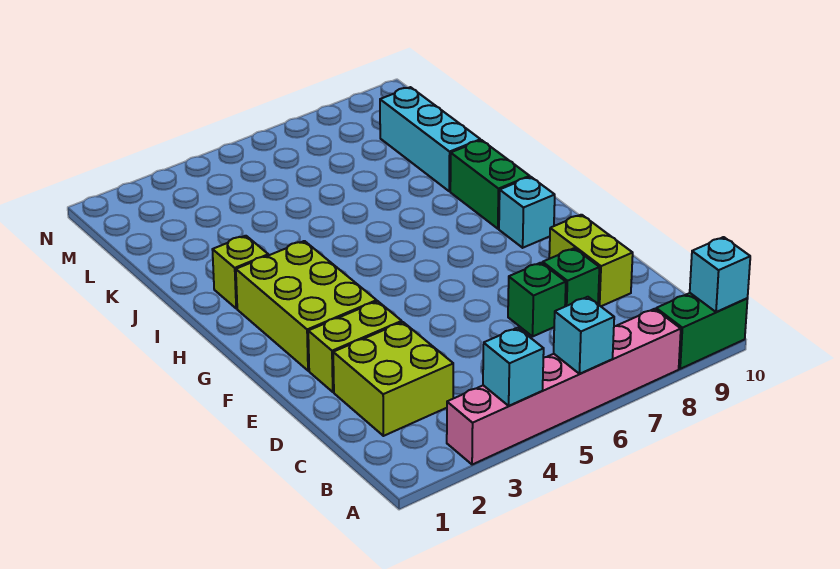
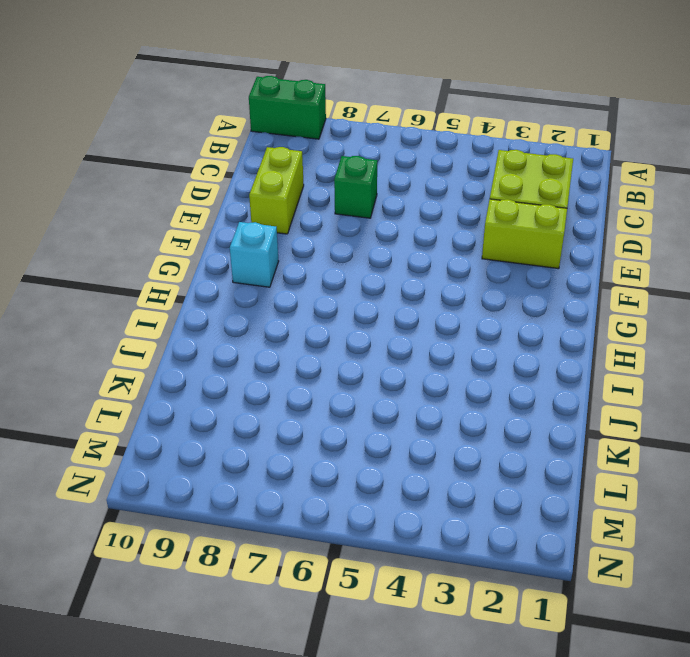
none -> pink brick A3:A8 level 1
none -> green brick D8 level 1
none -> lime brick F2:H3 level 1

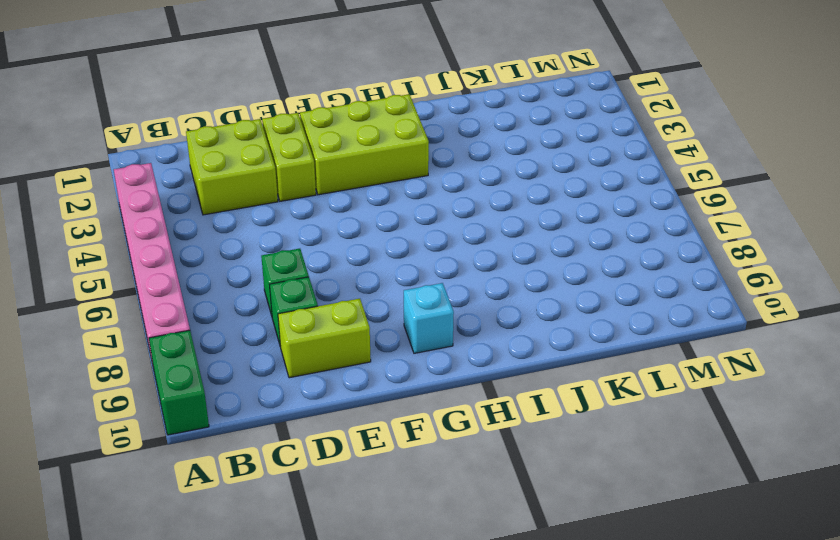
none -> green brick H9:I9 level 1
none -> lime brick I2 level 1
none -> cyan brick J9:L9 level 1

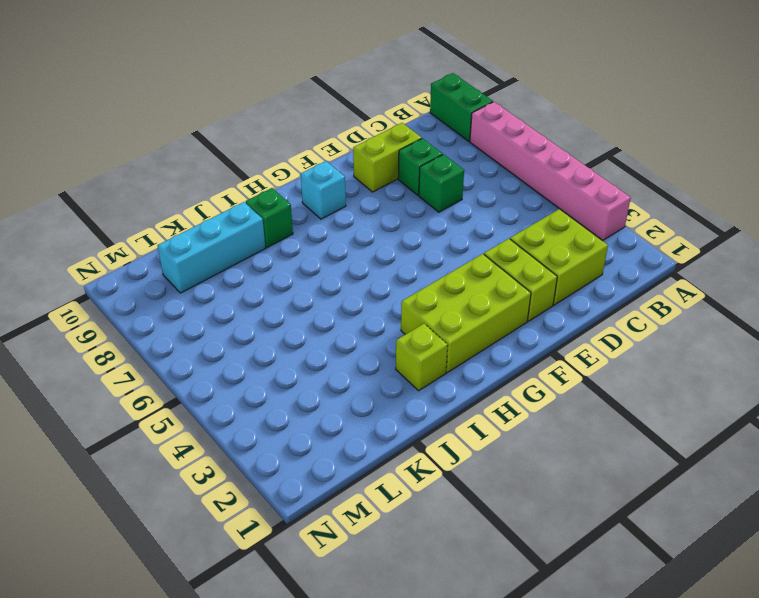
green brick I9 level 1 -> green brick H9:I9 level 1
none -> cyan brick A4 level 2
none -> cyan brick A6 level 2
none -> cyan brick A10 level 2

